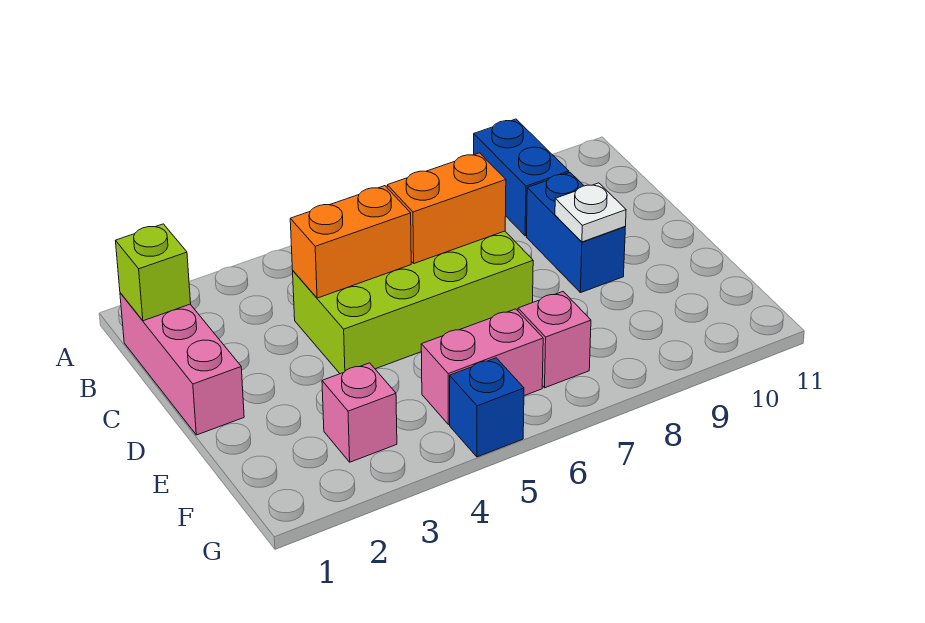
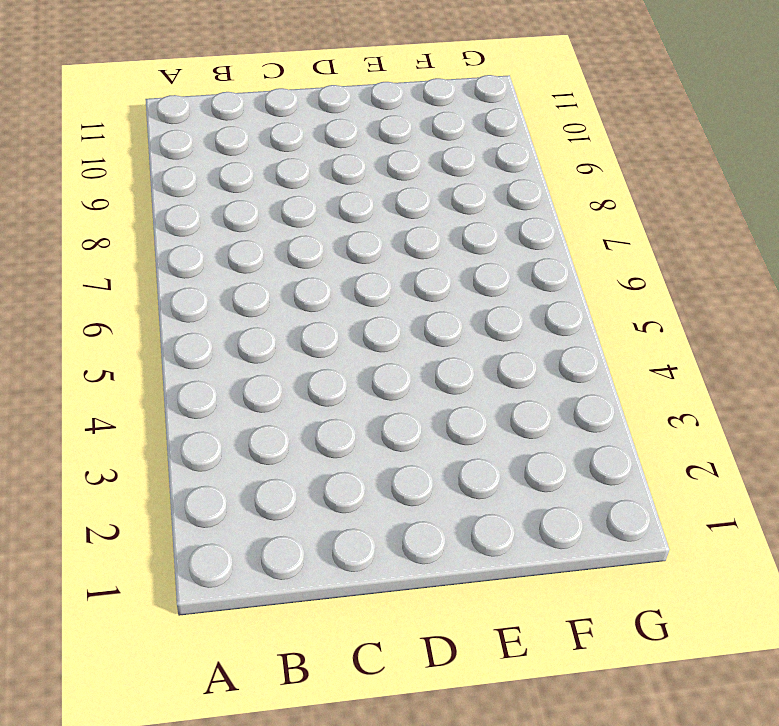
none -> blue brick A9:B9 level 1
none -> pink brick B1:D1 level 1
none -> lime brick C4:D7 level 1

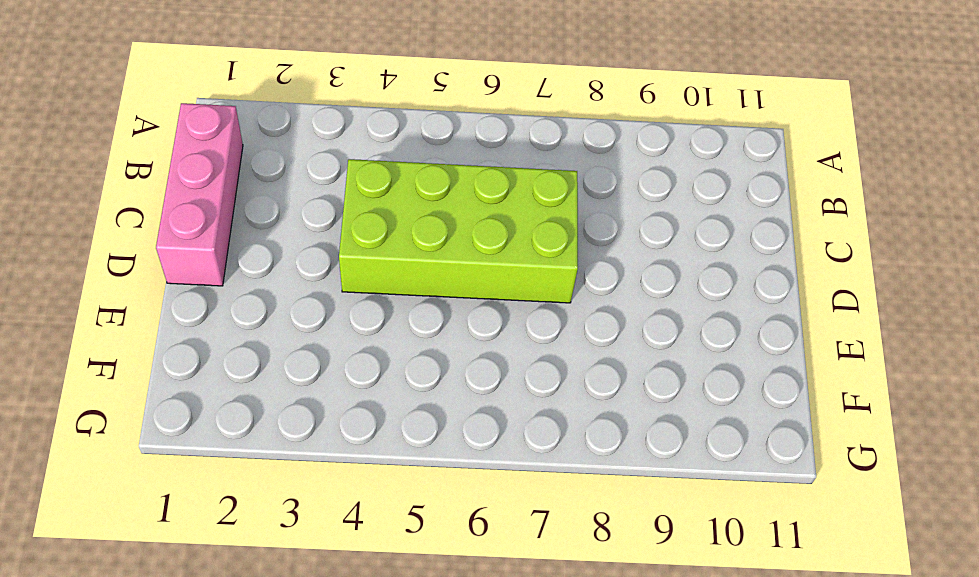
none -> blue brick A9:B9 level 1
none -> blue brick C9:D9 level 1
none -> pink brick F3 level 1

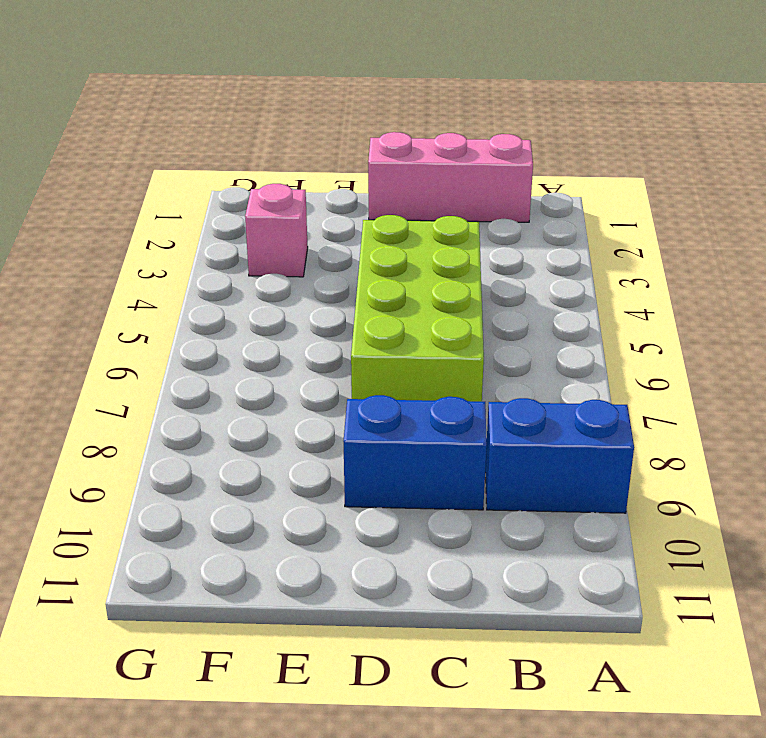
none -> pink brick F5:F6 level 1
none -> pink brick F7 level 1
none -> blue brick G5 level 1

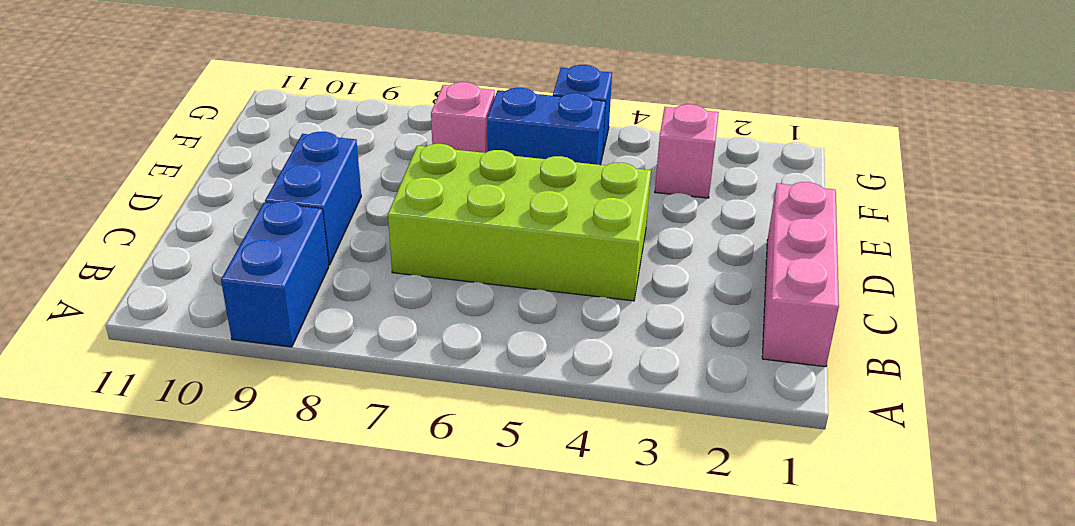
blue brick F5:F6 level 1 -> pink brick F5:F6 level 1
none -> lime brick B1 level 2
none -> orange brick C4:C5 level 2
none -> orange brick C6:C7 level 2

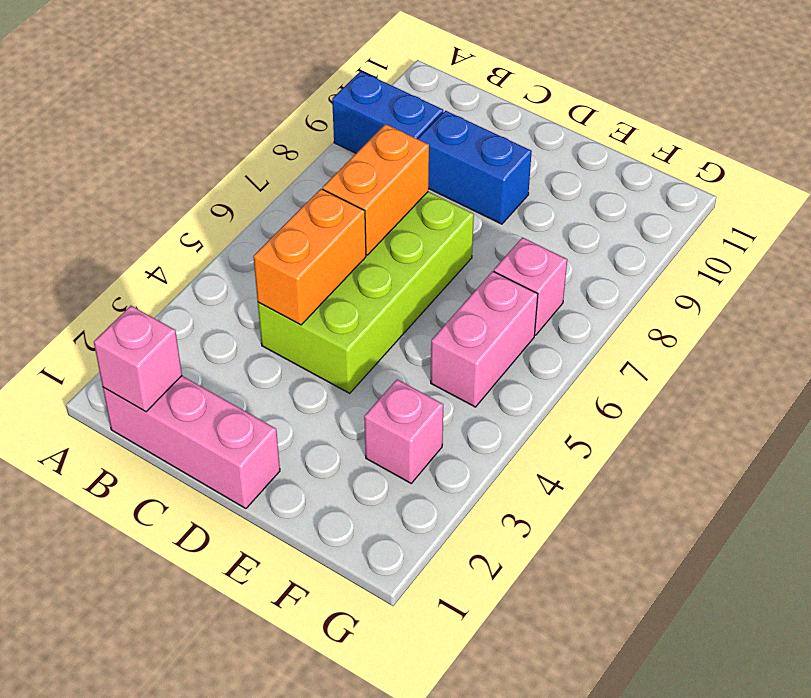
pink brick B1 level 2 -> lime brick B1 level 2
none -> blue brick G5 level 1
none -> white plate D9 level 2

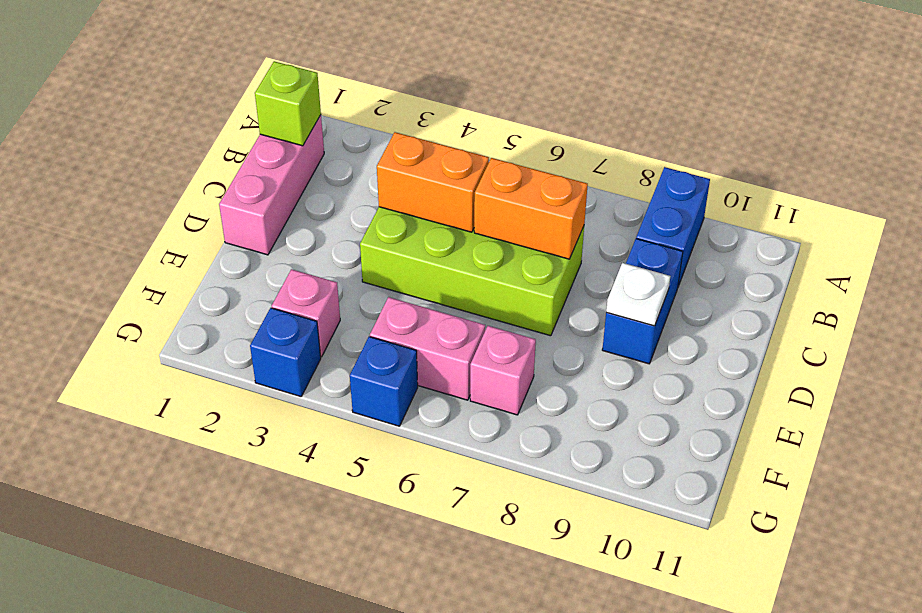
blue brick G3 level 1 -> none

